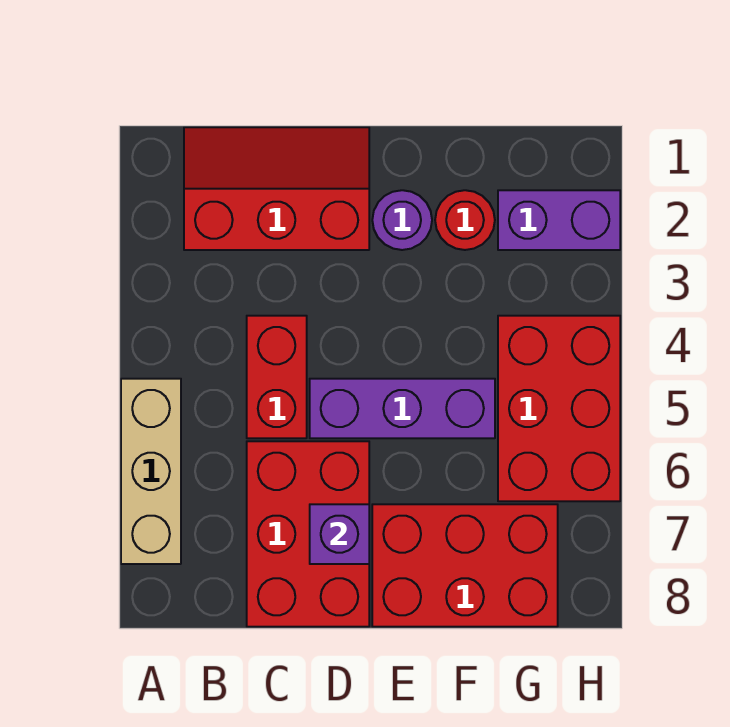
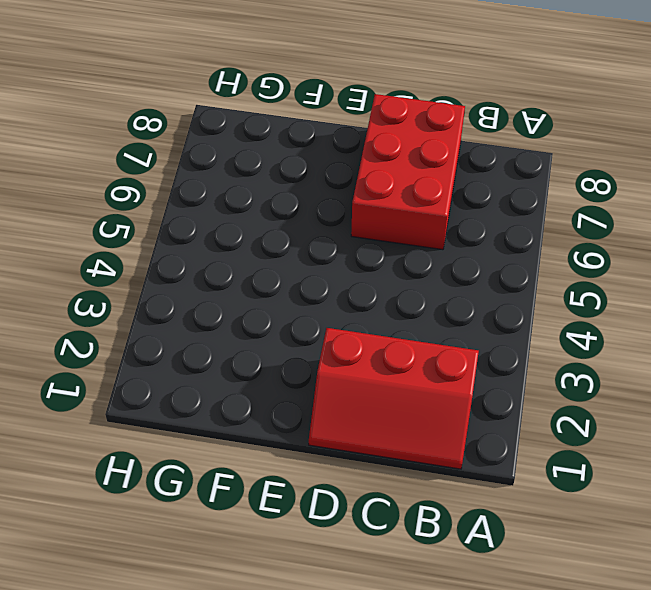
none -> tan brick A5:A7 level 1
none -> red brick C4:C5 level 1

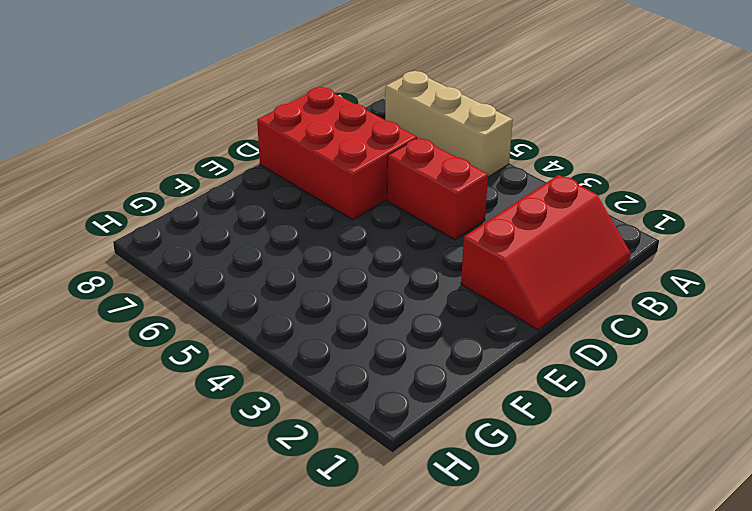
none -> purple brick D5:F5 level 1
none -> purple round brick E2 level 1

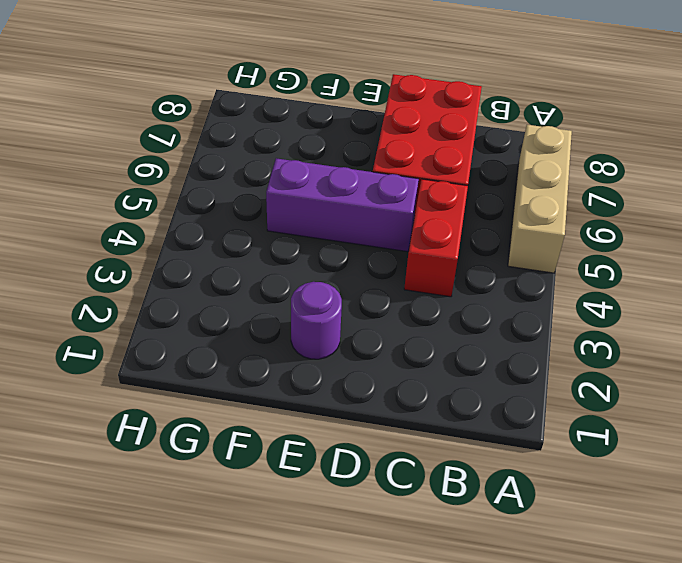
none -> red slope B1:D2 level 1 top 2
none -> red brick E7:G8 level 1

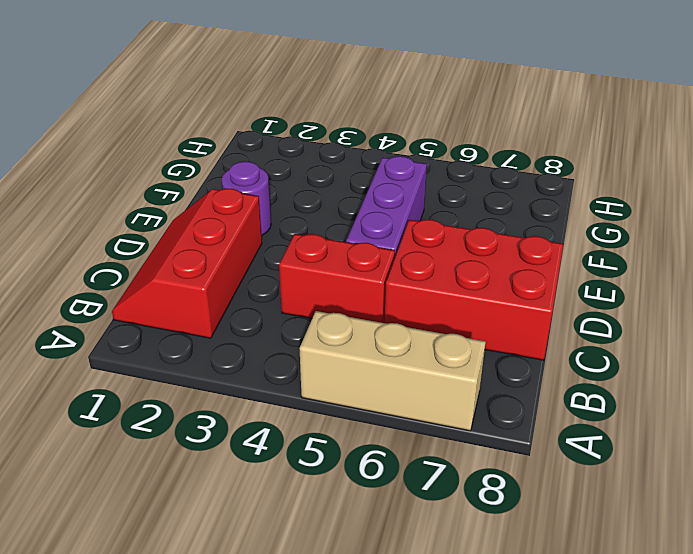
none -> red brick E7:G8 level 1
none -> red round brick F2 level 1

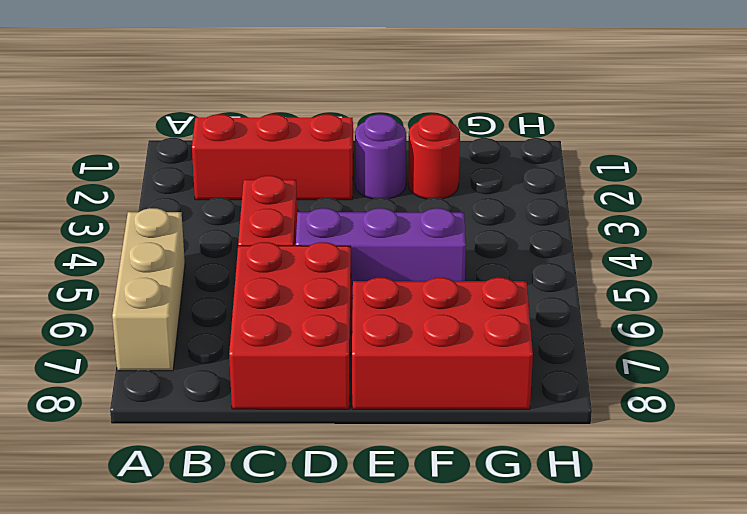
none -> purple brick G2:H2 level 1
none -> red brick G4:H6 level 1

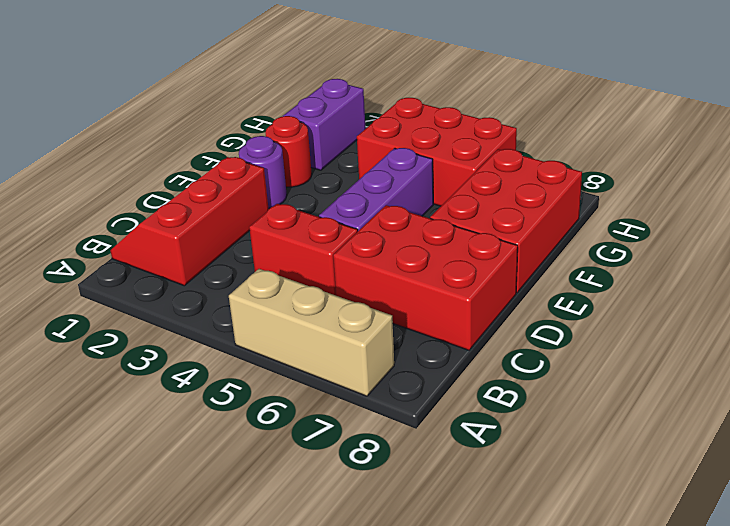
none -> purple brick D7 level 2

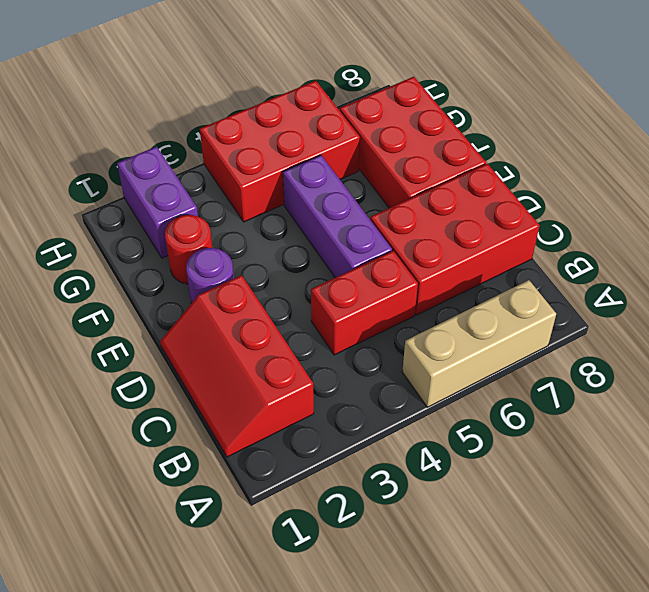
none -> purple brick D7 level 2

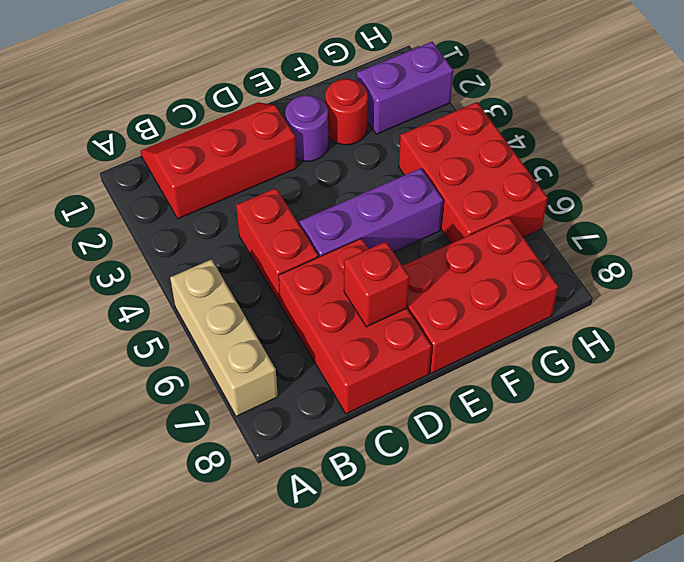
red brick D7 level 2 -> purple brick D7 level 2

